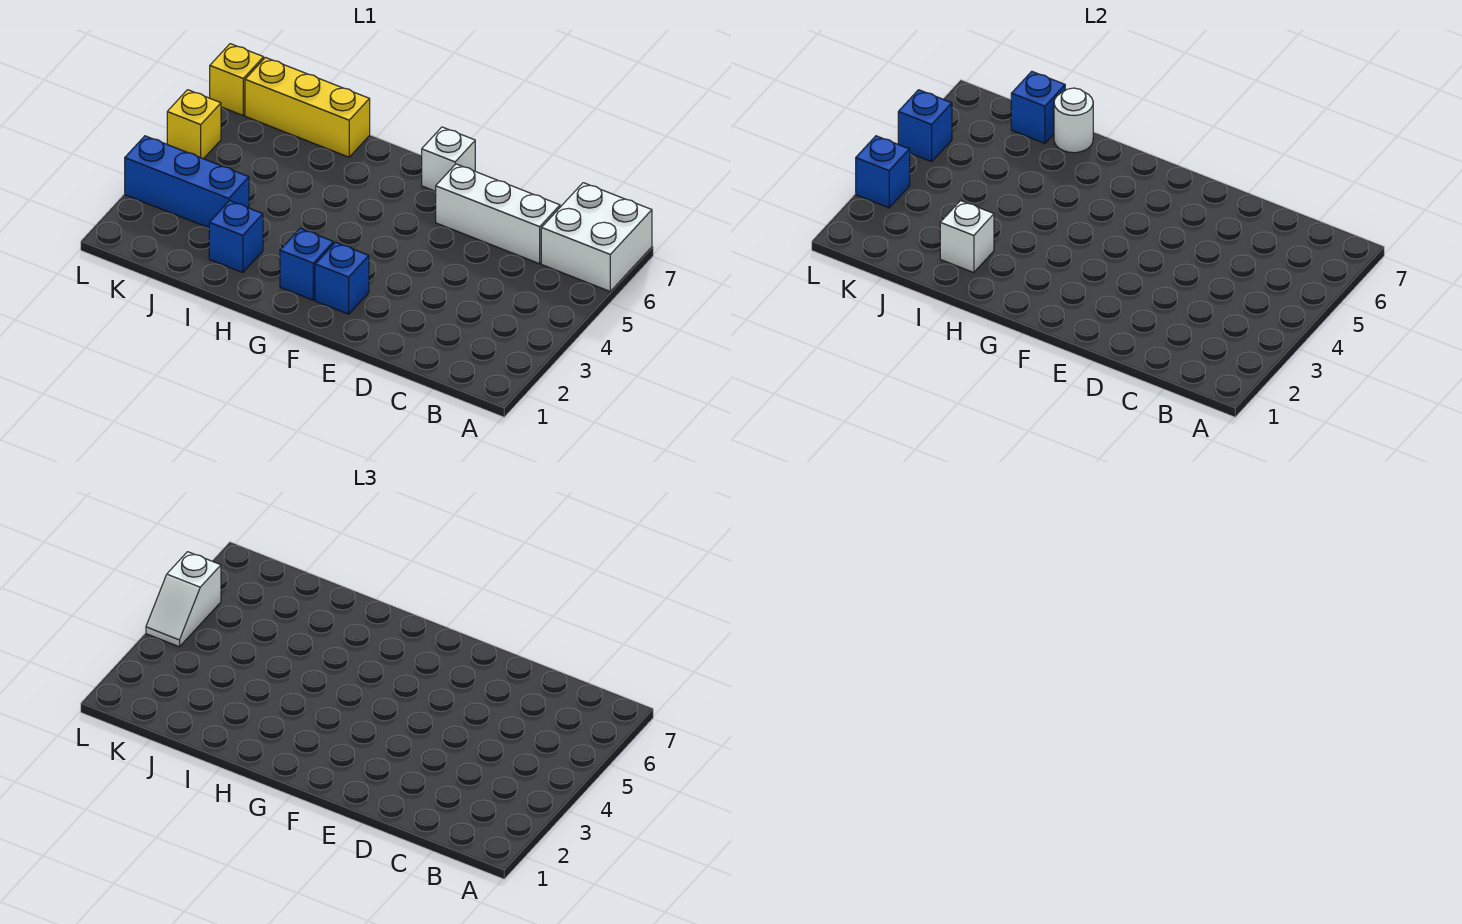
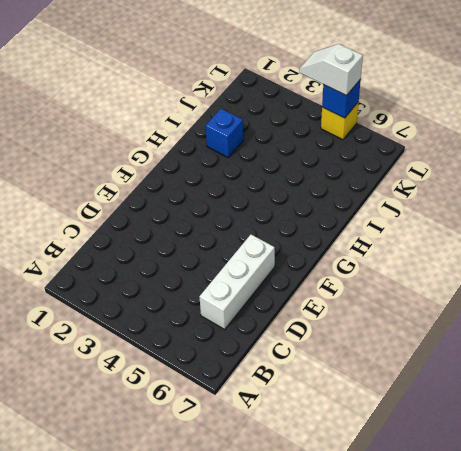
none -> white brick A6:B7 level 1
none -> blue brick F2 level 1
none -> white brick F7 level 1

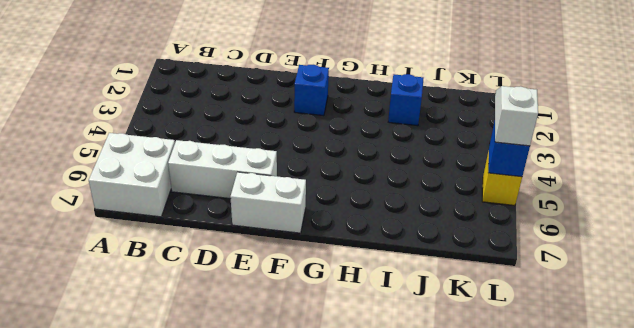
white brick E7:F7 level 1 -> white brick F7 level 1
none -> blue brick G2 level 1
none -> yellow brick I7:K7 level 1
none -> blue brick J3:L3 level 1

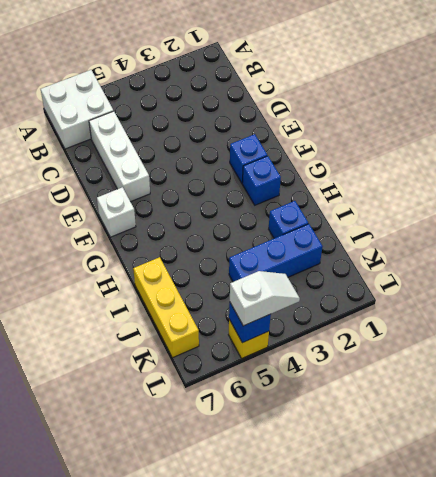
blue brick J2:J4 level 1 -> blue brick J3:L3 level 1
none -> yellow brick L7 level 1
none -> white brick I2 level 2
none -> white round brick I7 level 2

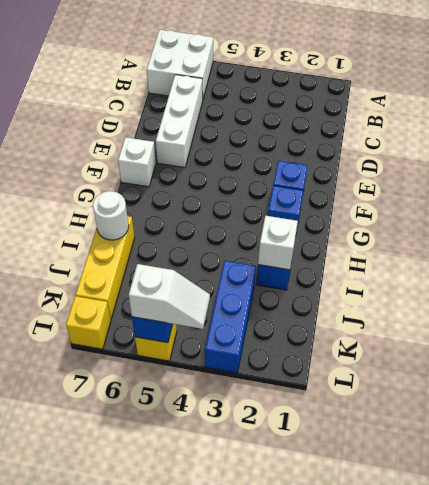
none -> blue brick J7 level 2
none -> blue brick L3 level 2

